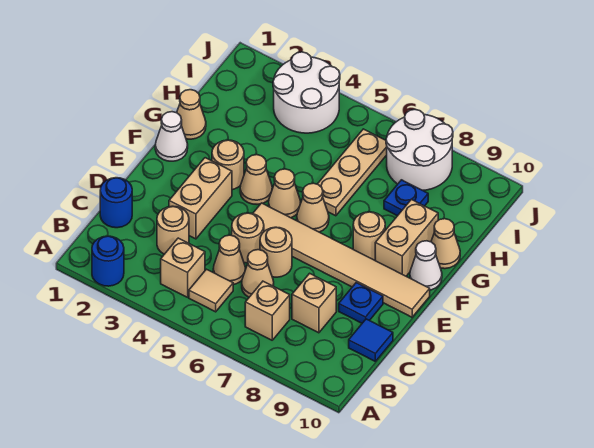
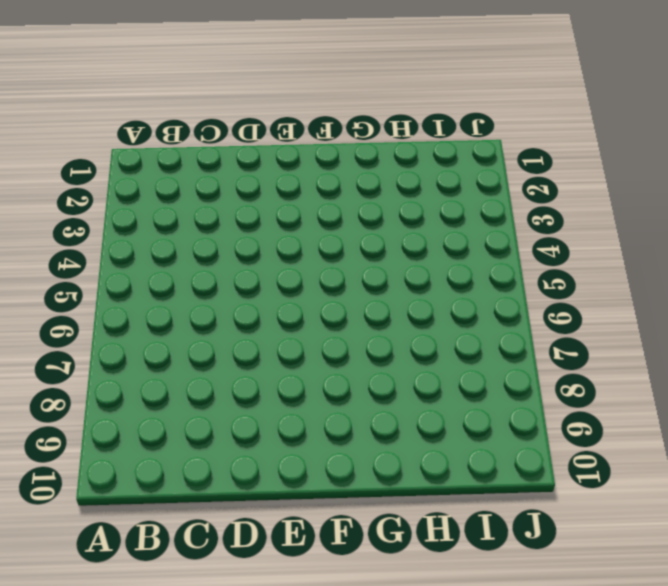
none -> blue round brick A2 level 1
none -> tan brick B4 level 1
none -> tan tile B5 level 1

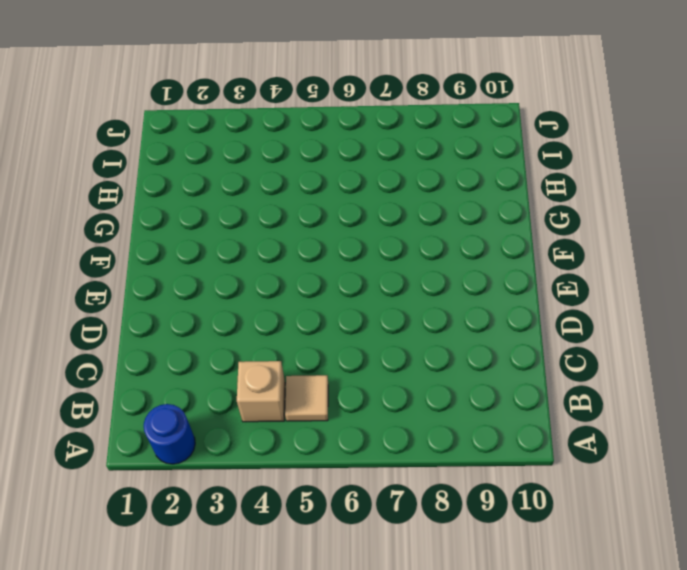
none -> tan brick B7 level 1
none -> blue round brick C1 level 1
none -> tan round brick C3 level 1

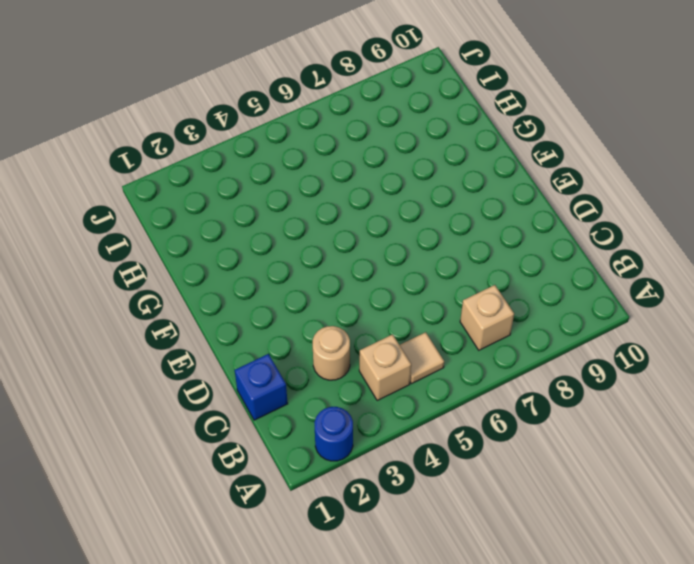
blue brick C1 level 1 -> blue round brick C1 level 1
none -> tan cone C5 level 1
none -> tan cone C6 level 1
none -> tan brick C8 level 1

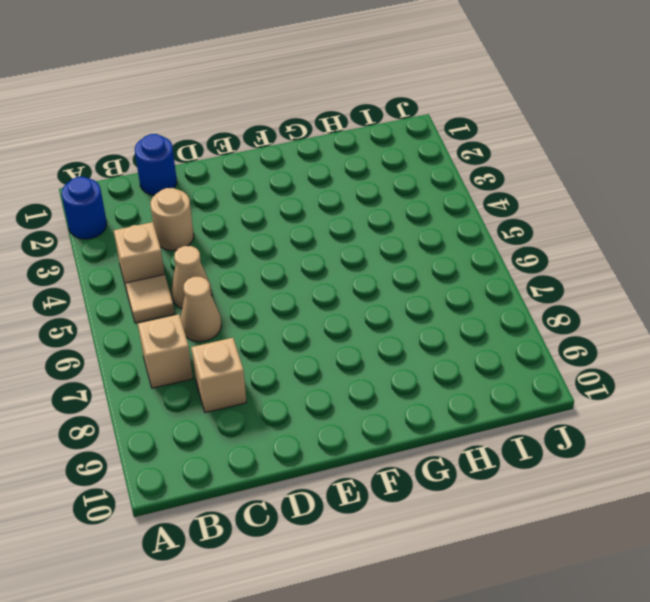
none -> blue tile C10 level 1
none -> tan brick D3:E3 level 1
none -> tan round brick D5 level 1

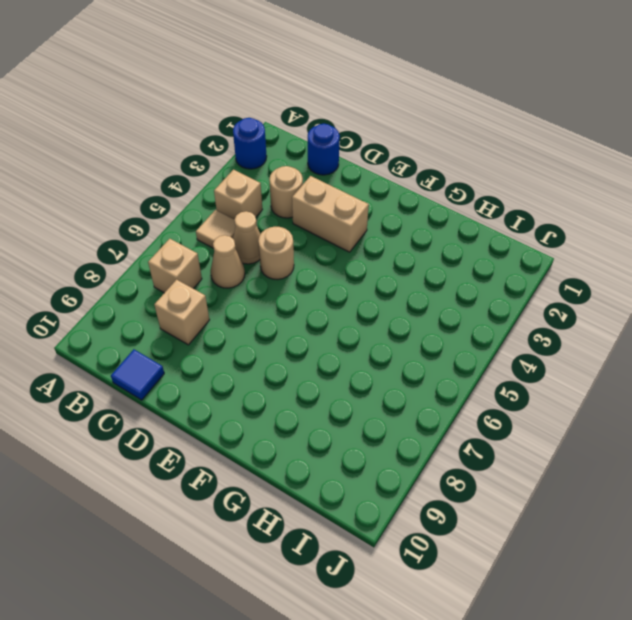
none -> tan round brick D6 level 1
none -> blue plate D9 level 1
none -> tan tile E5:E10 level 1

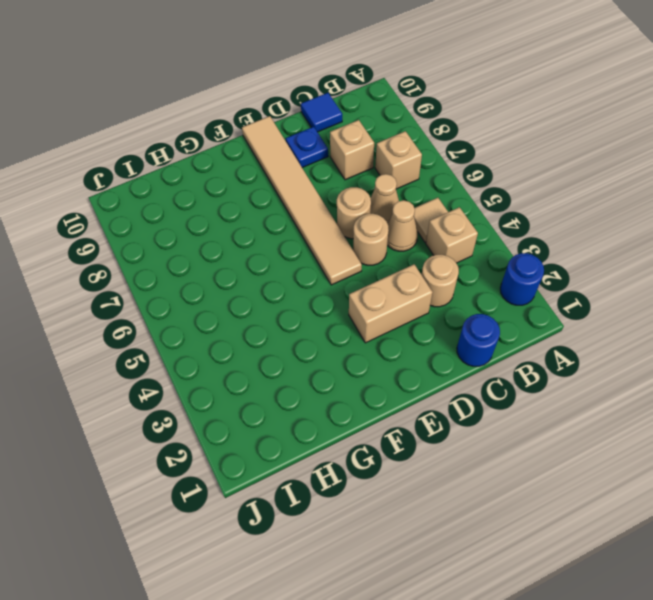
none -> white cone F1 level 1
none -> tan round brick F3 level 1
none -> tan cone F4 level 1

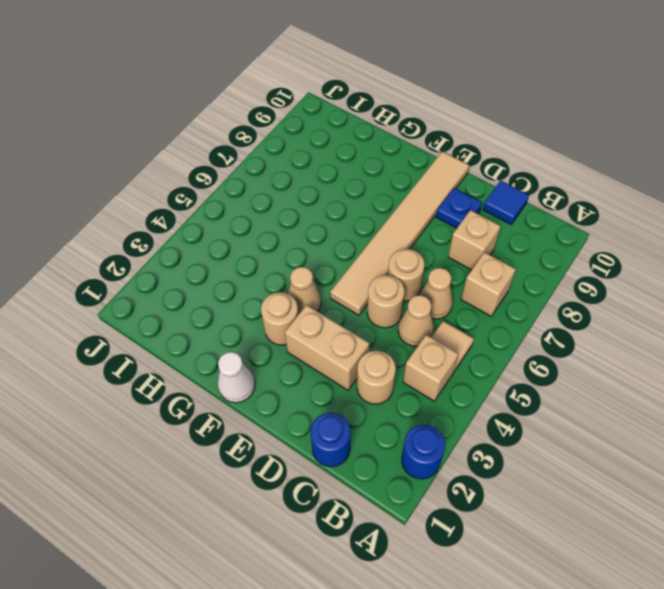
none -> tan cone F5 level 1
none -> tan cone F6 level 1
none -> tan round brick F8 level 1

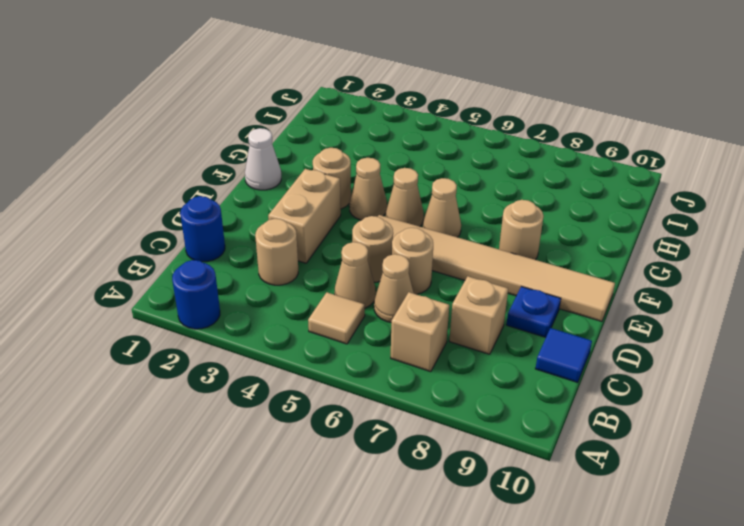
none -> tan brick B4 level 1
none -> tan brick F9:G9 level 1
none -> white cone F10 level 1

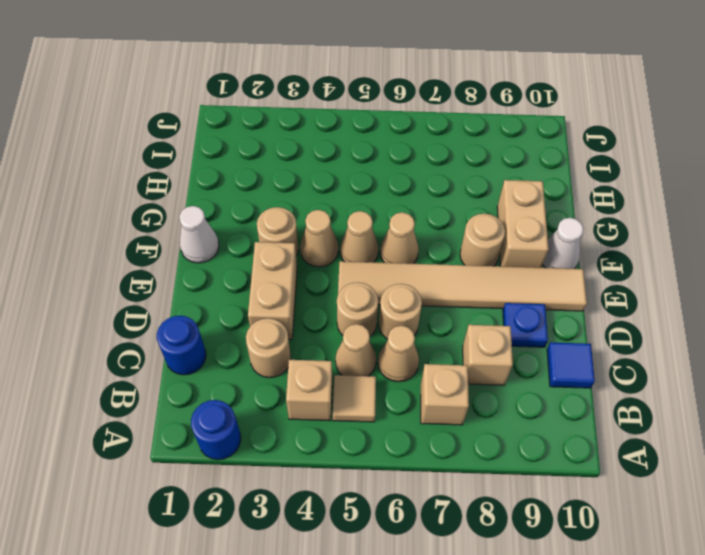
none -> tan cone G1 level 1
none -> tan plate G6:I6 level 1
none -> tan cone G10 level 1

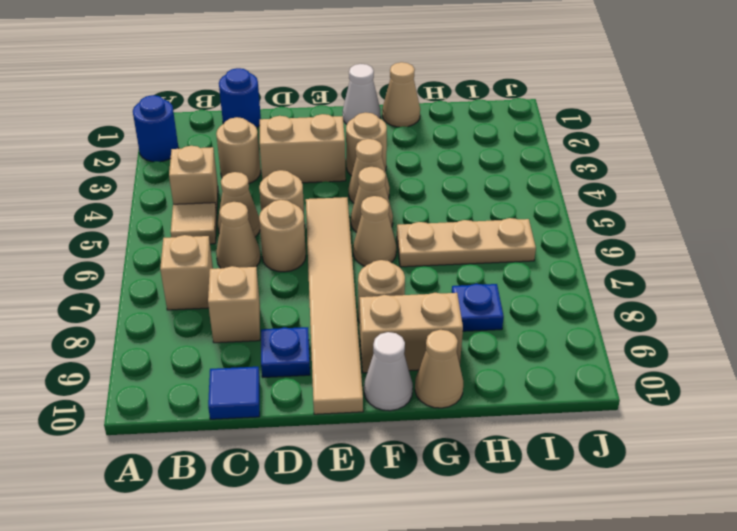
none -> white round brick I3:J4 level 1
none -> white round brick I7:J8 level 1

